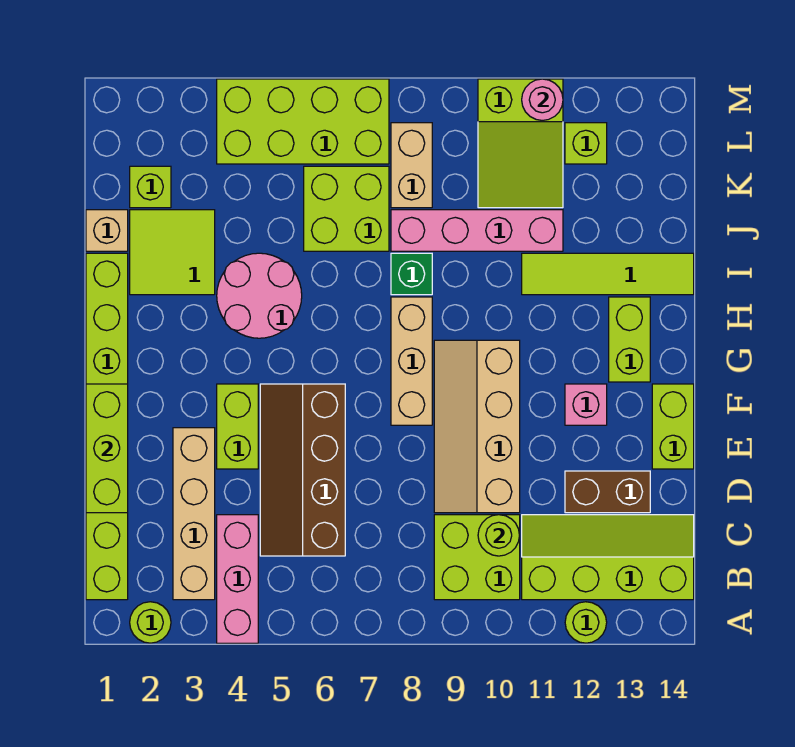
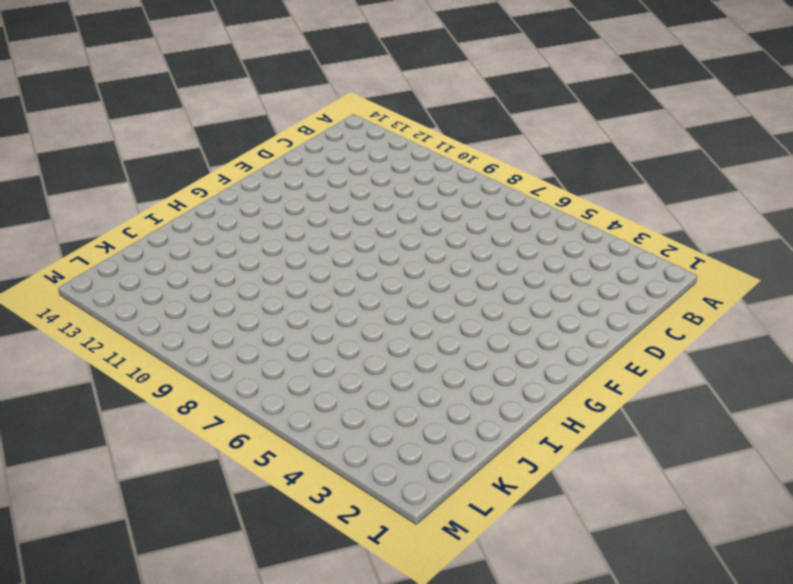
none -> lime round brick A2 level 1
none -> pink brick A4:C4 level 1
none -> lime round brick A12 level 1
none -> lime brick B1:I1 level 1

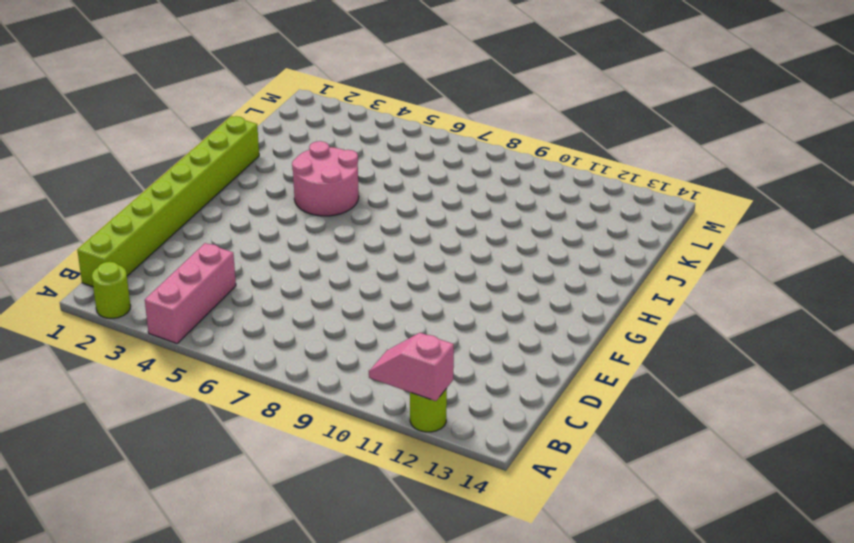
pink slope A11:A12 level 2 top 12 -> none
none -> tan brick B3:E3 level 1
none -> lime brick B9:C10 level 1
none -> lime slope B11:C14 level 1 top B
none -> brown slope C5:F6 level 1 top 6

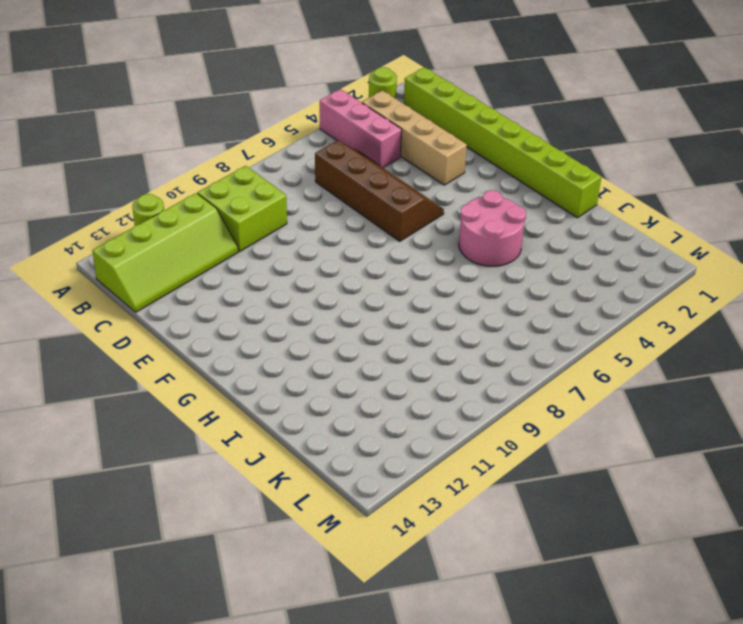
none -> tan slope D9:G10 level 1 top 10
none -> brown brick D12:D13 level 1
none -> lime brick E4:F4 level 1
none -> lime brick E14:F14 level 1

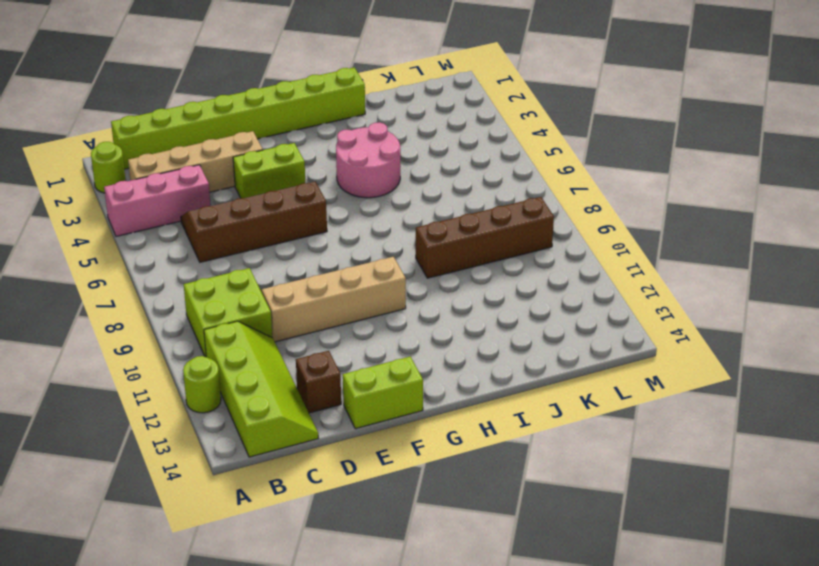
brown brick D13 level 1 -> brown brick D12:D13 level 1
brown brick I9:L9 level 1 -> pink brick J8:J11 level 1
none -> tan brick F8:H8 level 1
none -> pink brick F12 level 1
none -> lime brick G13:H13 level 1
none -> lime tile I2:J3 level 1

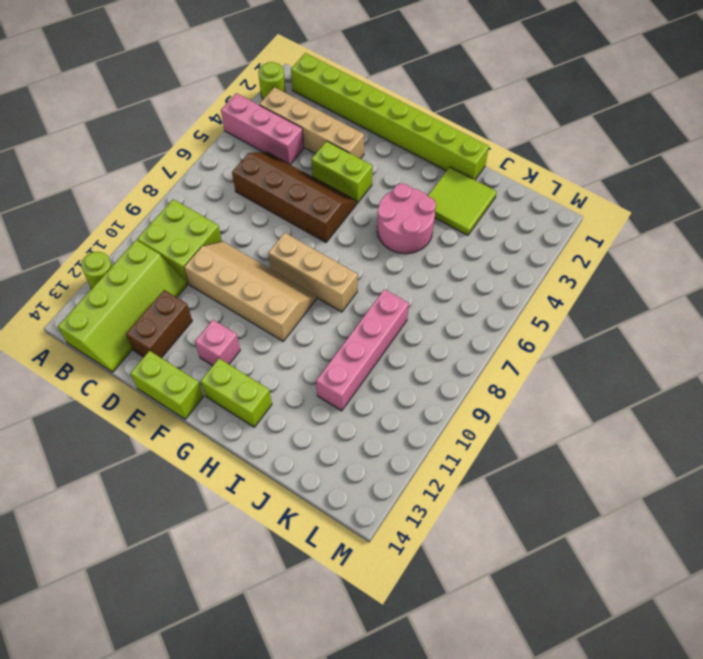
none -> green brick I8 level 1
none -> lime tile I11:I14 level 1
none -> tan brick J1 level 1
none -> lime brick J6:K7 level 1

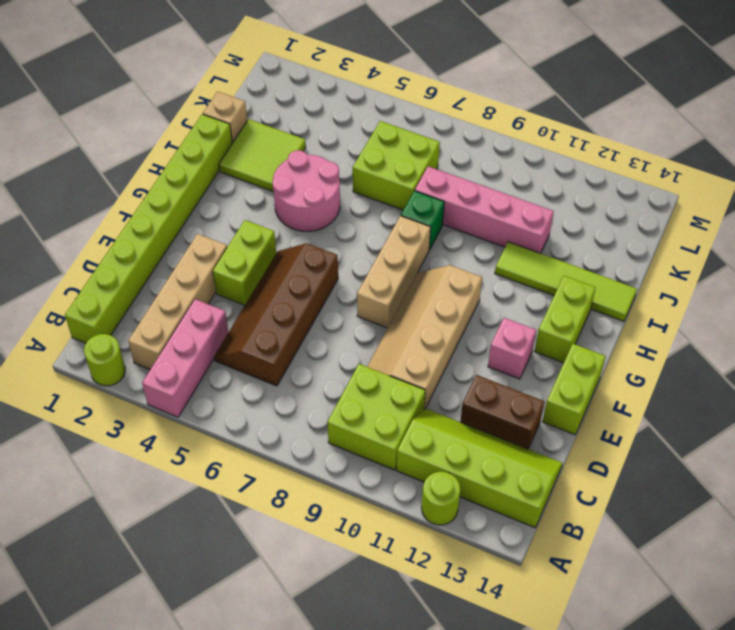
none -> lime brick K2 level 1
none -> tan brick K8:L8 level 1
none -> lime slope K10:M11 level 1 top M
none -> lime brick L4:M7 level 1

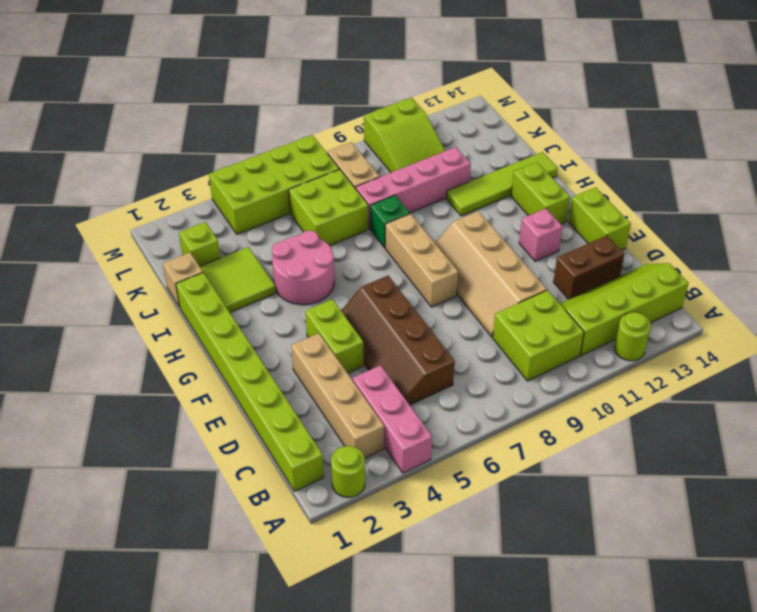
none -> lime brick L12 level 1
none -> lime round brick C10 level 2
none -> lime brick D1:F1 level 2
none -> pink round brick M11 level 2

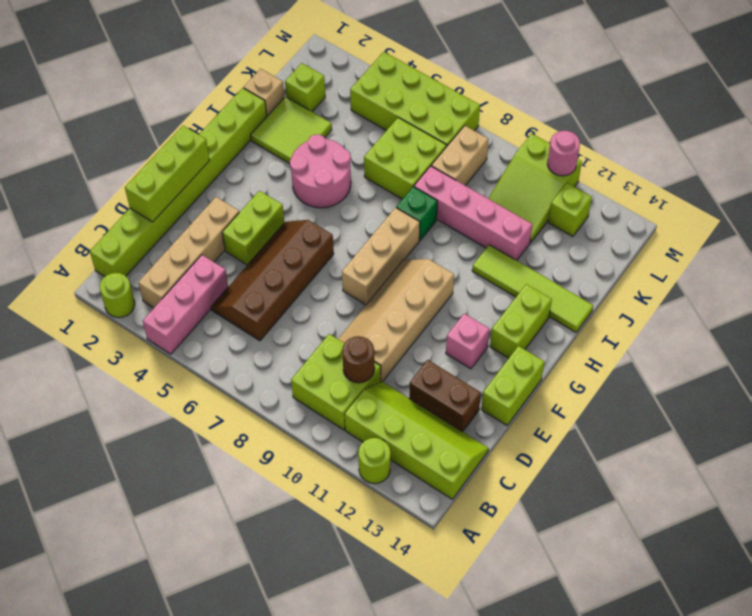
brown round brick C10 level 2 -> lime round brick C10 level 2

